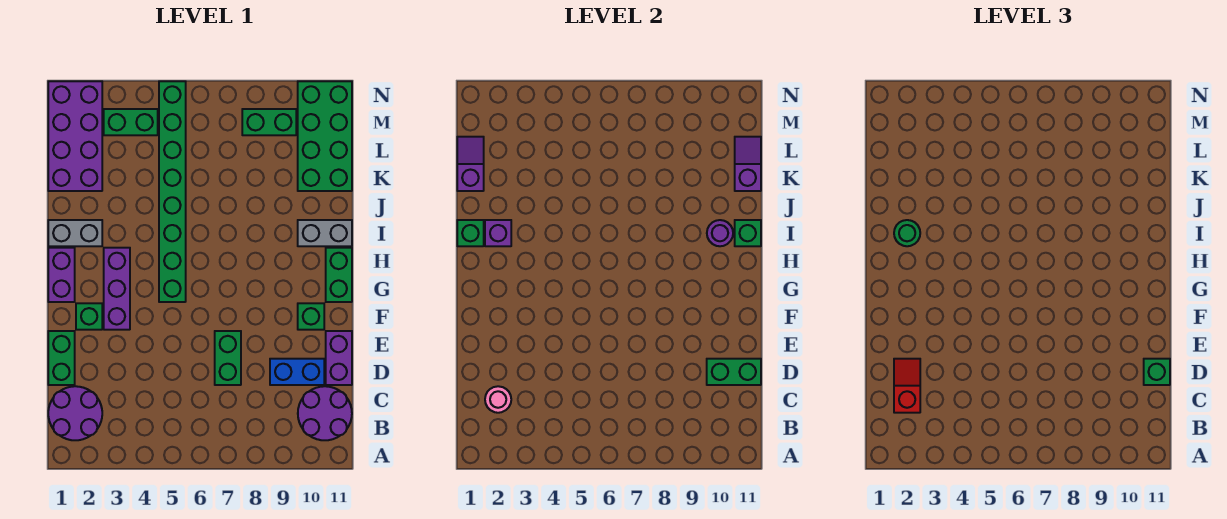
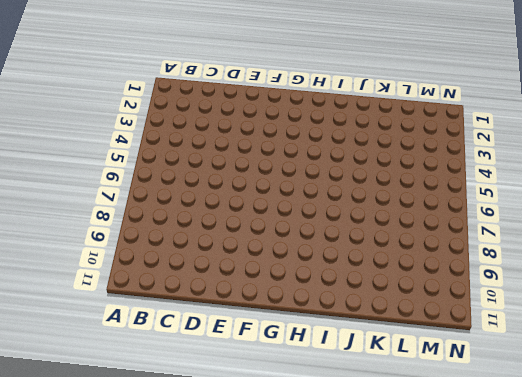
none -> purple round brick B1:C2 level 1
none -> purple round brick B10:C11 level 1
none -> green brick D1:E1 level 1

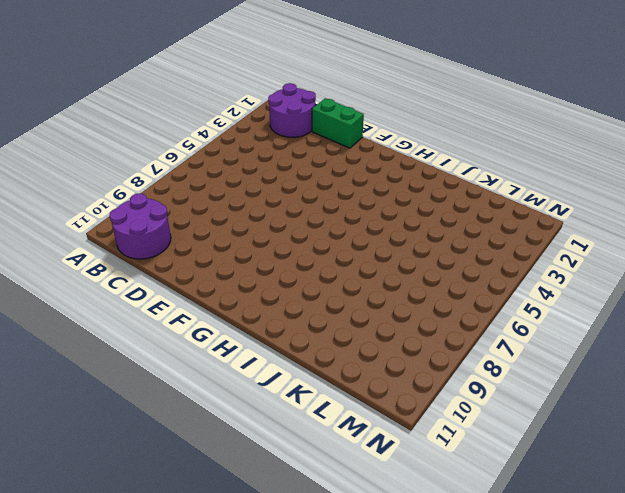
none -> green brick D7:E7 level 1
none -> blue brick D9:D10 level 1
none -> purple brick D11:E11 level 1

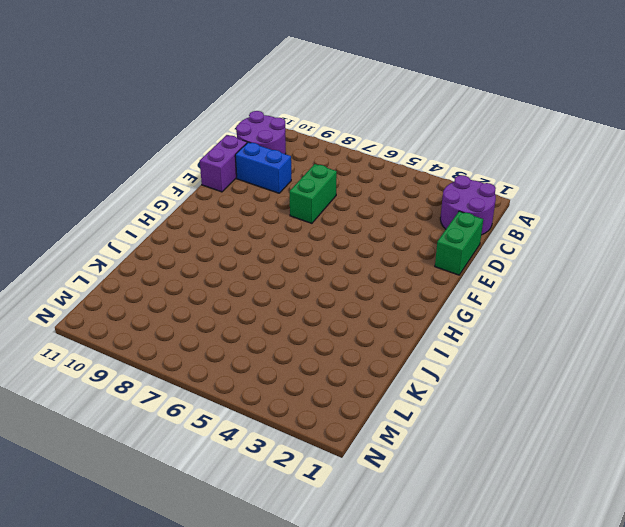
none -> green brick F2 level 1
none -> purple brick F3:H3 level 1
none -> green brick F10 level 1

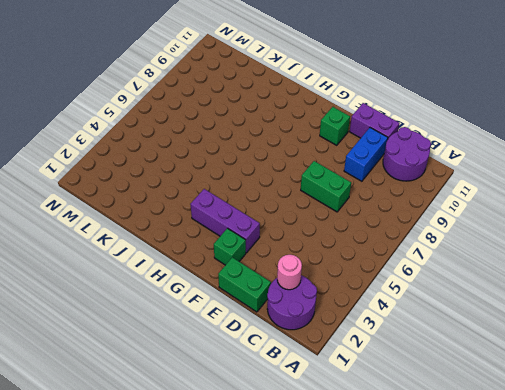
none -> purple brick G1:H1 level 1
none -> green brick G5:N5 level 1
none -> green brick G11:H11 level 1

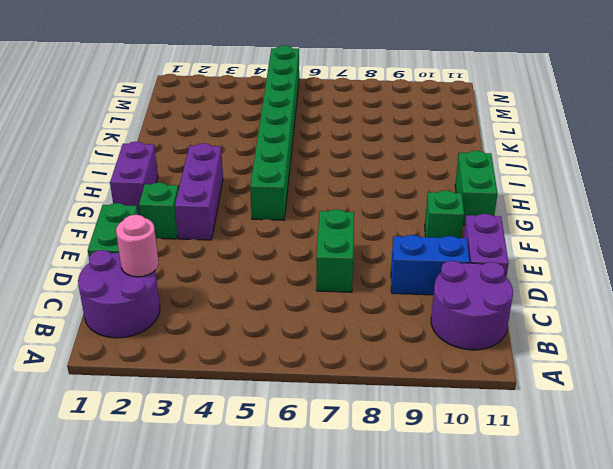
none -> grey brick I1:I2 level 1
none -> grey brick I10:I11 level 1
none -> purple brick K1:N2 level 1

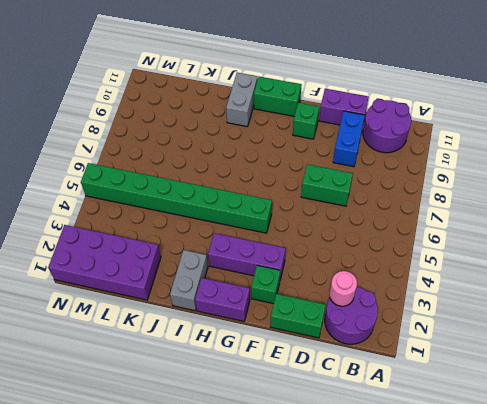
none -> green brick K10:N11 level 1
none -> green brick M3:M4 level 1
none -> green brick M8:M9 level 1

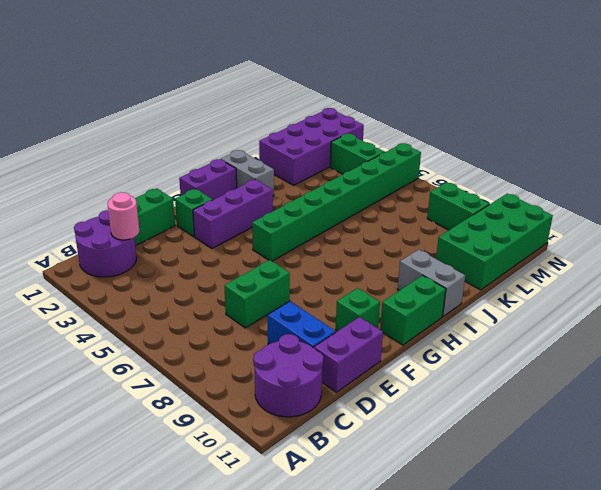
none -> green brick D10:D11 level 2
none -> green brick I1 level 2
none -> purple brick I2 level 2

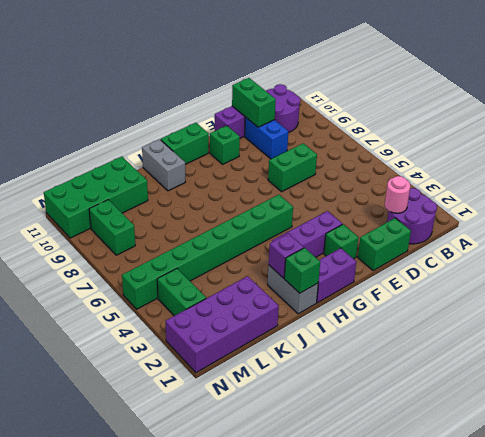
none -> purple round brick I10 level 2
none -> green brick I11 level 2
none -> purple slope K1:L1 level 2 top K

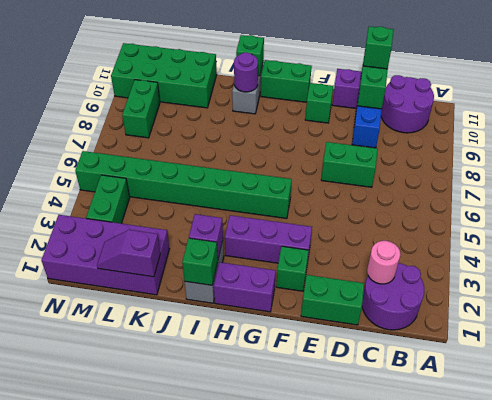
none -> purple slope K11:L11 level 2 top K
none -> red slope C2:D2 level 3 top C
none -> green round brick I2 level 3

